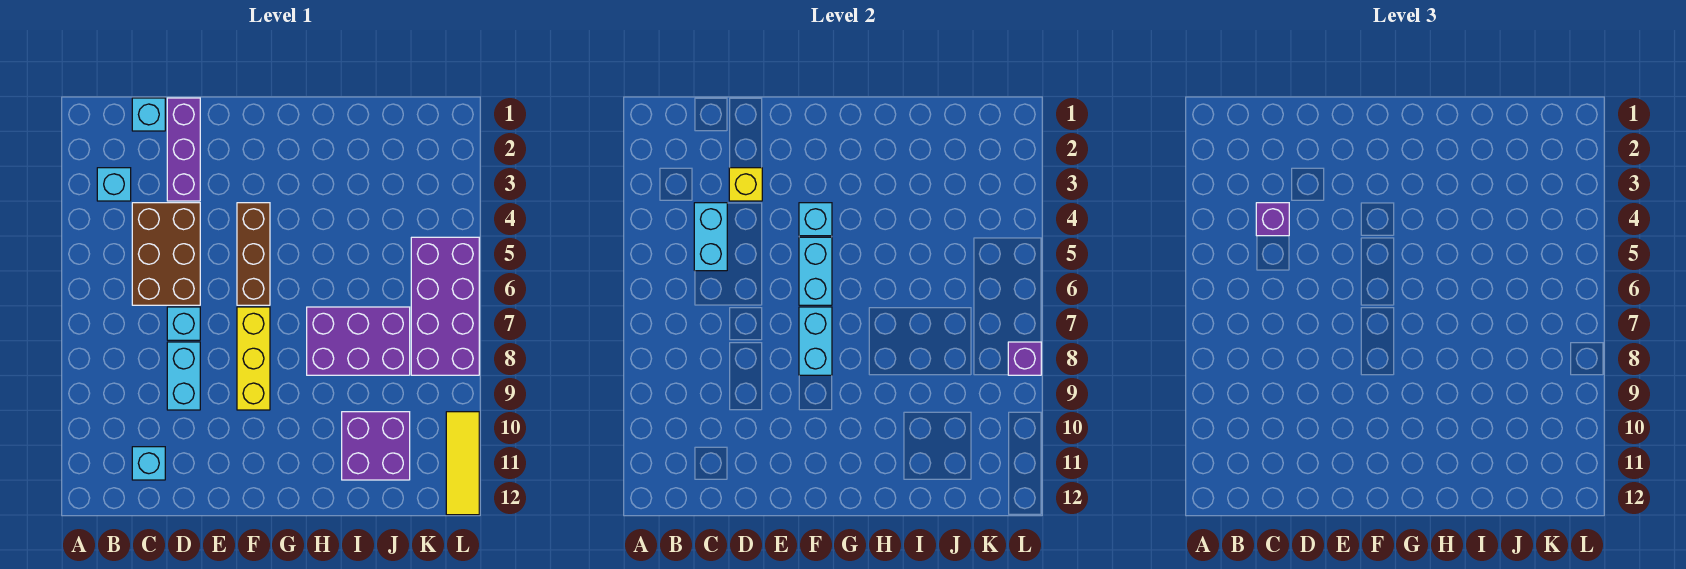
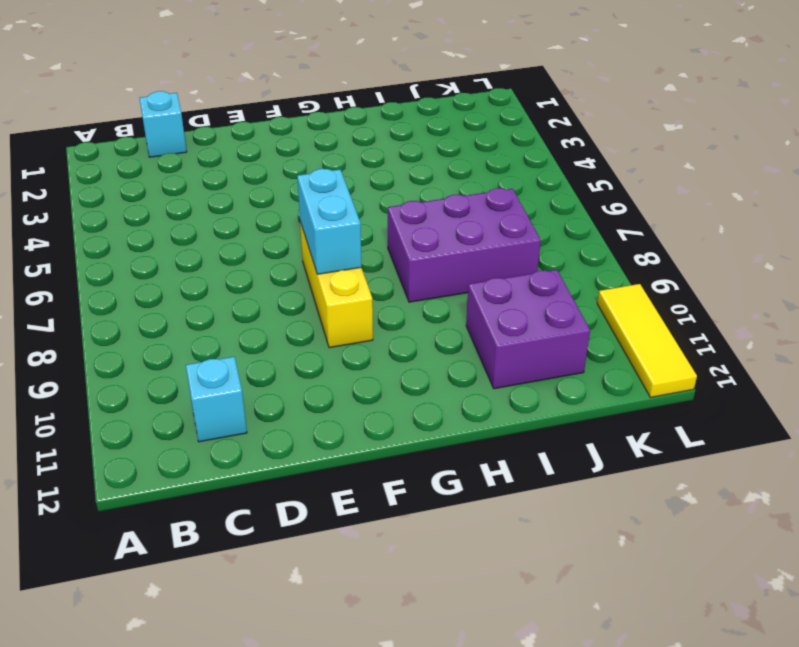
none -> cyan brick B3 level 1
none -> brown brick C4:D6 level 1
none -> purple brick D1:D3 level 1

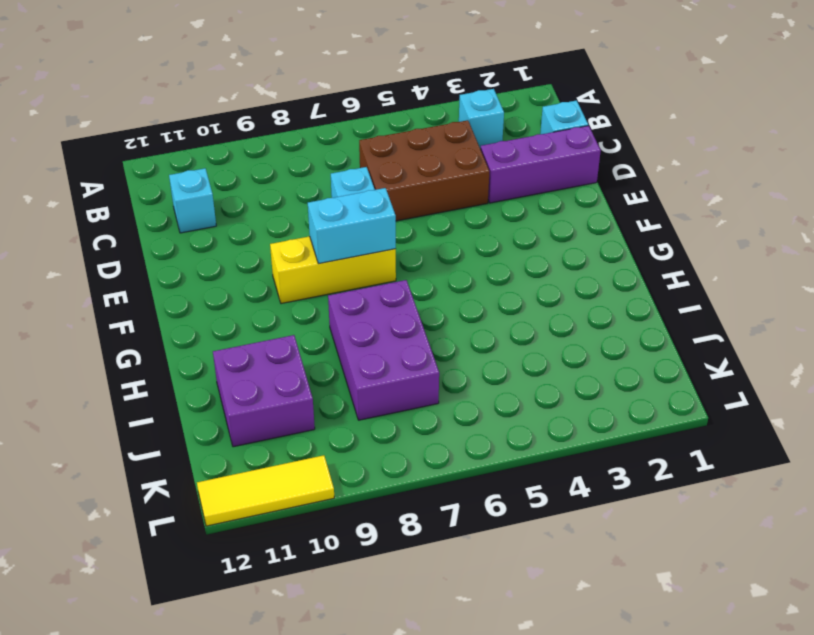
none -> cyan brick D8:D9 level 1
none -> brown brick F4:F6 level 1
none -> purple brick K5:L8 level 1

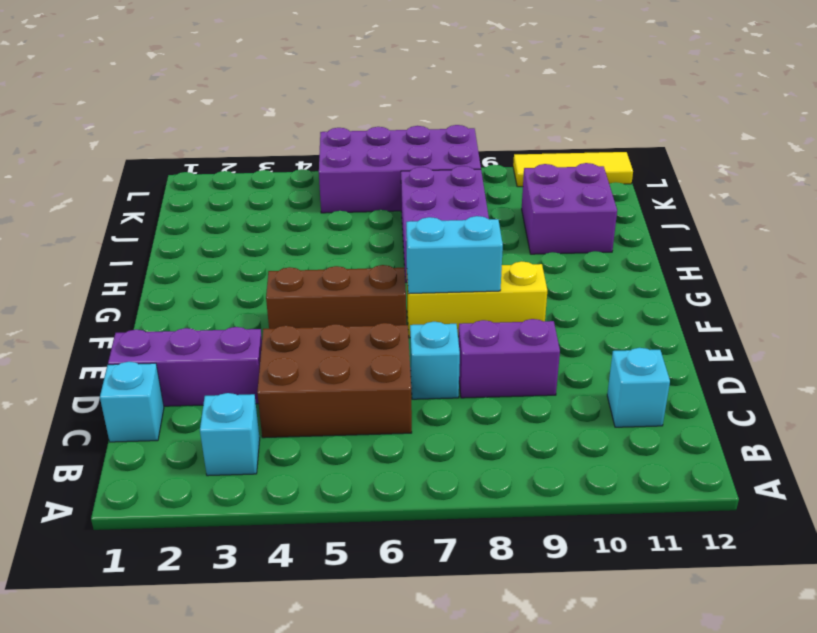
purple brick D8:D9 level 1 -> cyan brick D8:D9 level 1
none -> cyan brick C4:C5 level 2
none -> yellow brick D3 level 2
none -> cyan brick F4 level 2

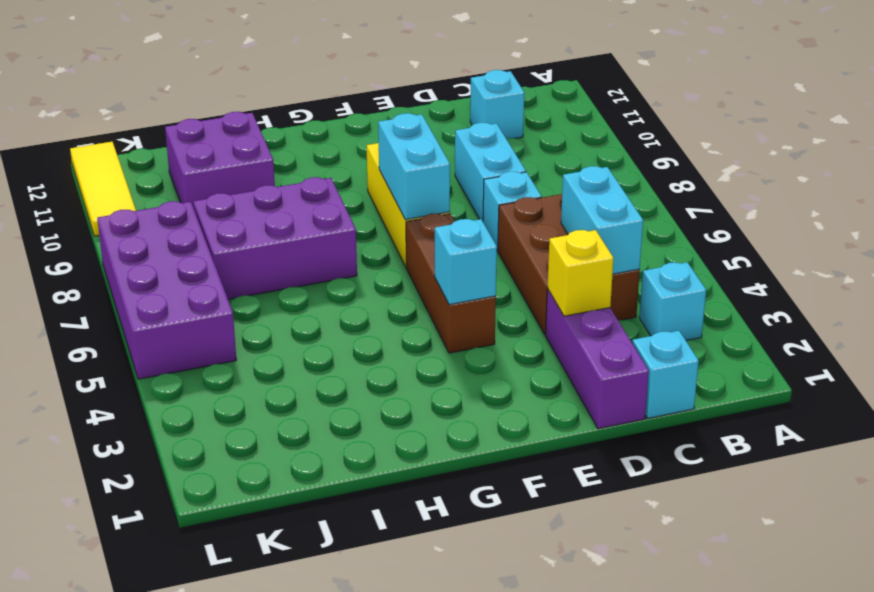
none -> cyan brick F5:F6 level 2
none -> purple brick L8 level 2
none -> purple brick C4 level 3

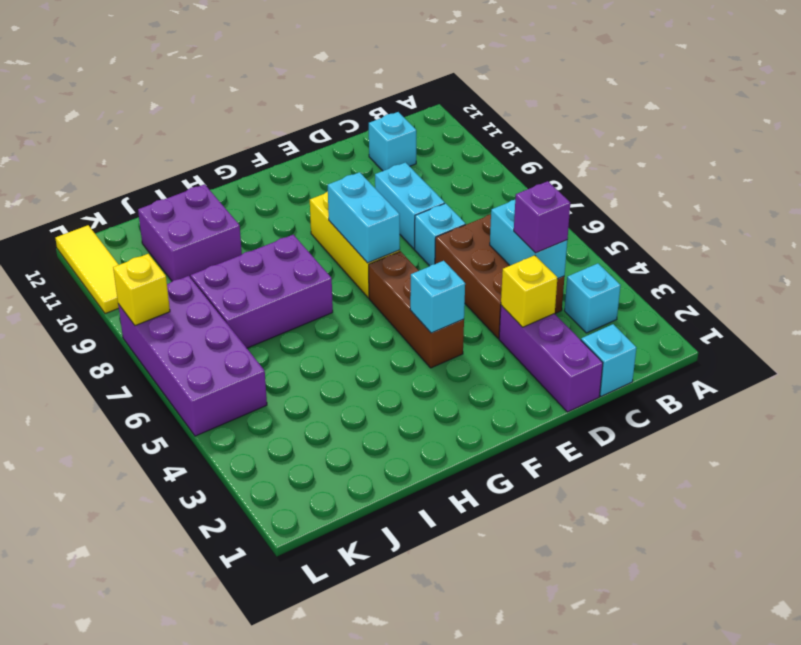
yellow brick L8 level 2 -> purple brick L8 level 2
none -> cyan brick F5:F6 level 2

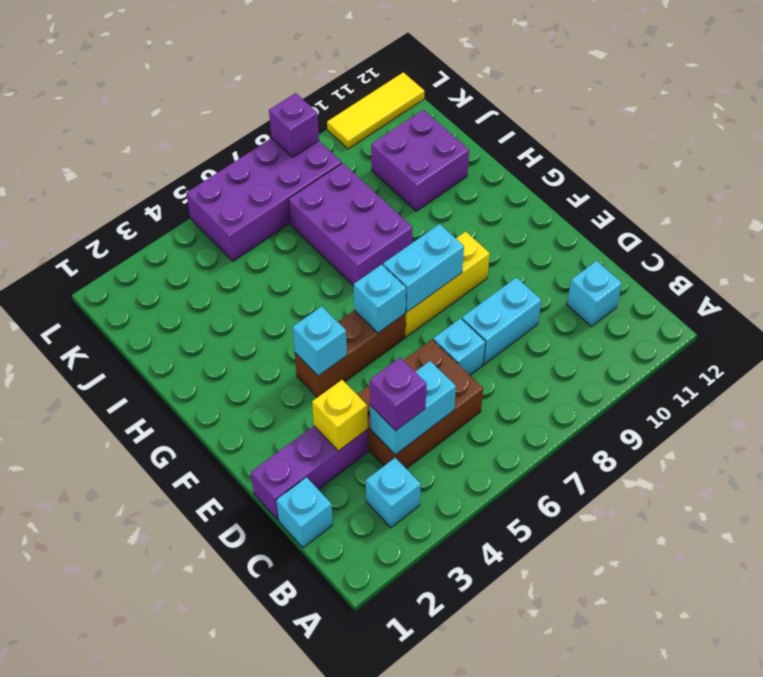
cyan brick F6 level 2 -> cyan brick F5:F6 level 2

